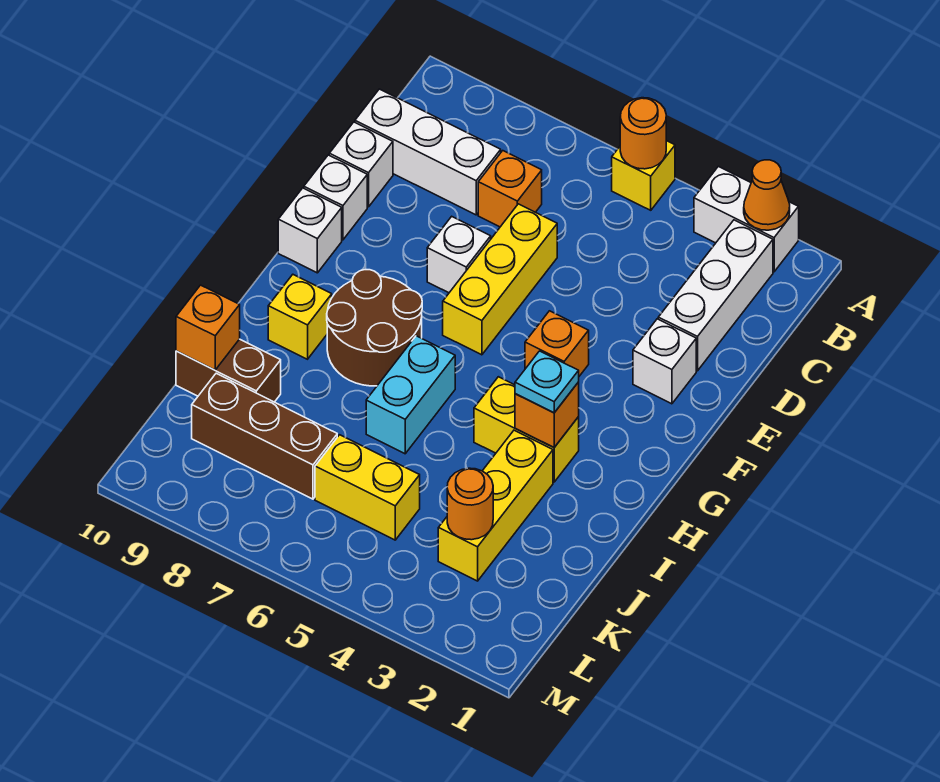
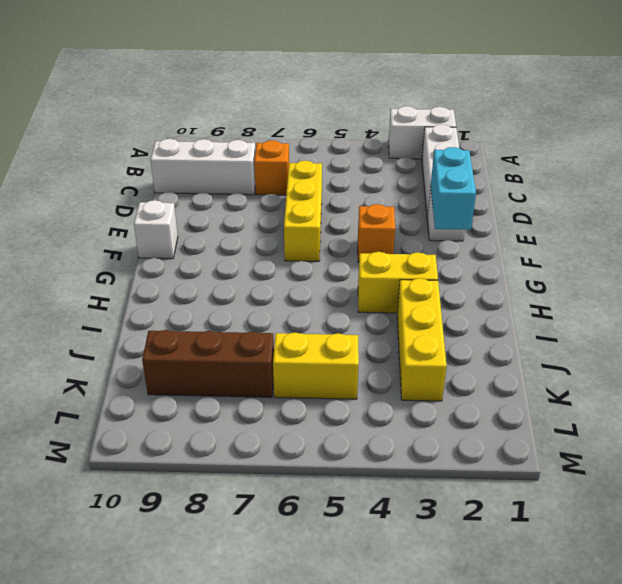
cyan brick E2:F2 level 2 -> cyan brick H6:I6 level 1
none -> yellow brick A5 level 1
none -> white brick D10 level 1
none -> white brick E7 level 1

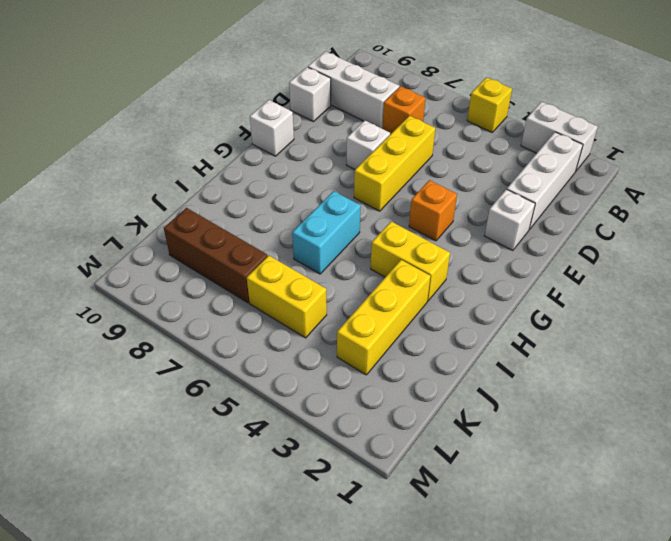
none -> white brick E10 level 1
none -> brown round brick G7:H8 level 1
none -> yellow brick H9 level 1

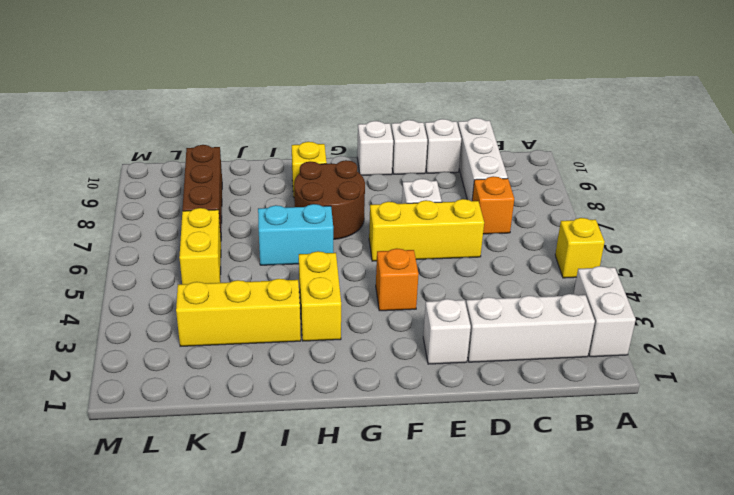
none -> brown brick J9:J10 level 1
none -> orange cone A2 level 2
none -> orange round brick A5 level 2

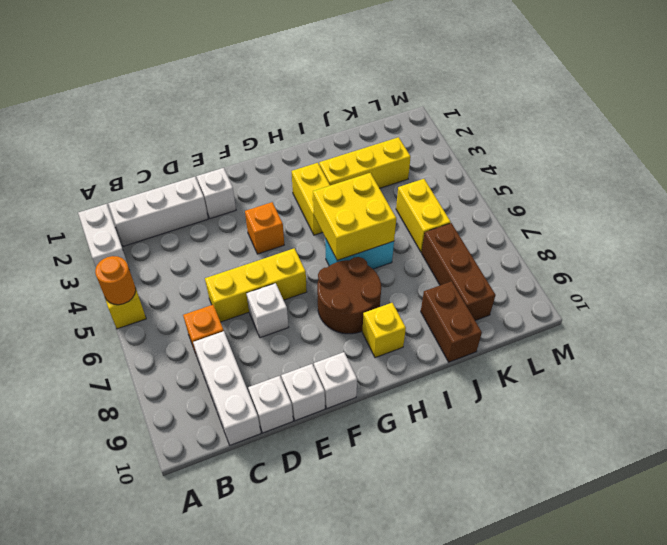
yellow brick H5:I6 level 2 -> none
none -> orange cone A2 level 2
none -> orange brick H3 level 2
none -> orange brick J10 level 2

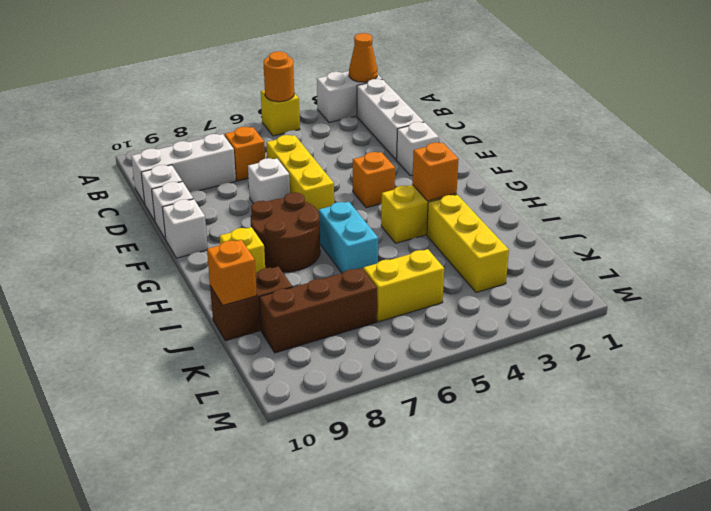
none -> orange round brick K3 level 2
none -> cyan plate H3 level 3

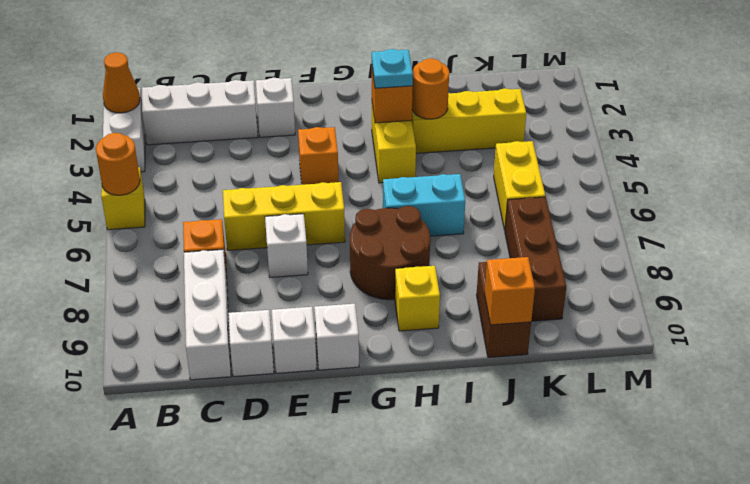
orange round brick I3 level 2 -> orange round brick K3 level 2

